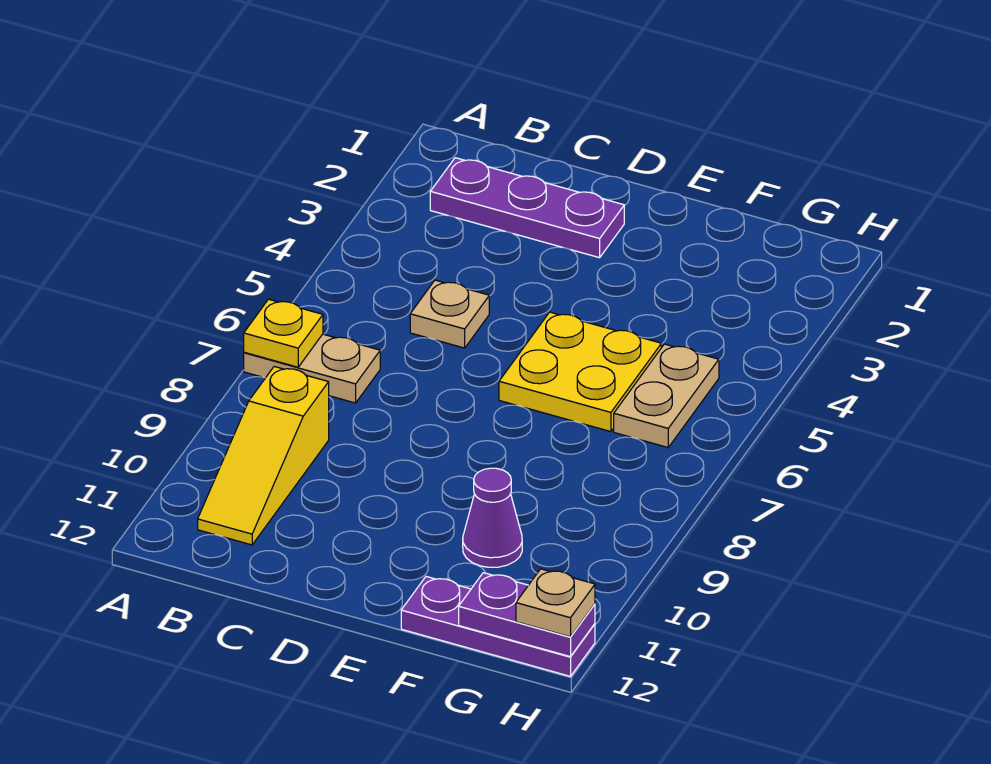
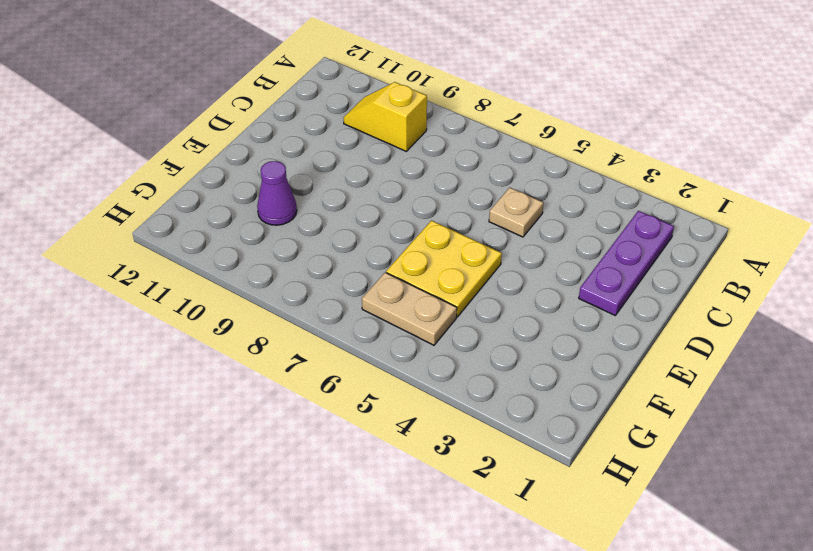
yellow slope B9:B10 level 1 top 9 -> yellow slope B9:B11 level 1 top 9
none -> tan plate A7:B7 level 1
none -> purple plate F12:H12 level 1

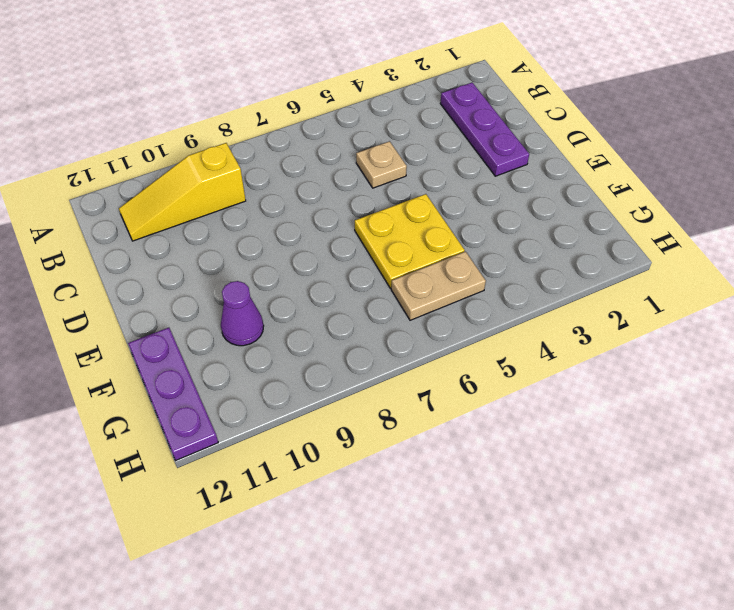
none -> tan plate A7:B7 level 1
none -> yellow plate A7 level 2

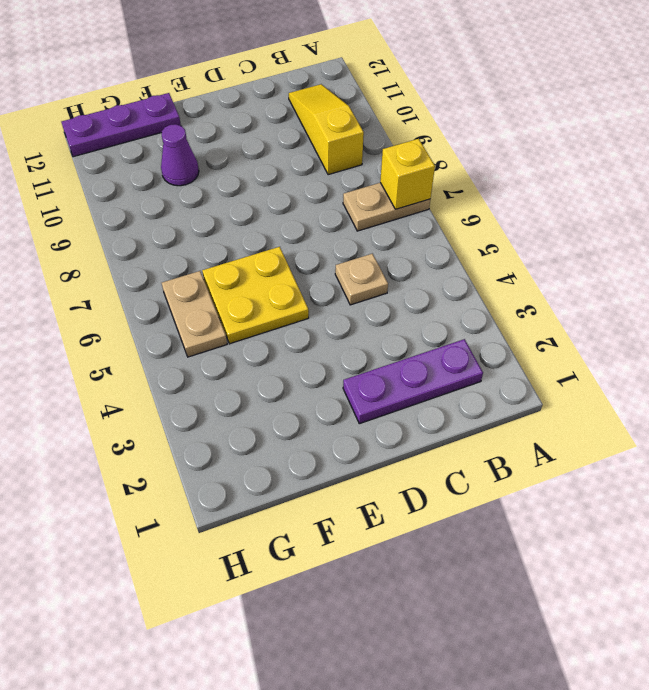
yellow brick A7 level 2 -> yellow plate A7 level 2
none -> purple plate G12:H12 level 2
none -> tan plate H12 level 3

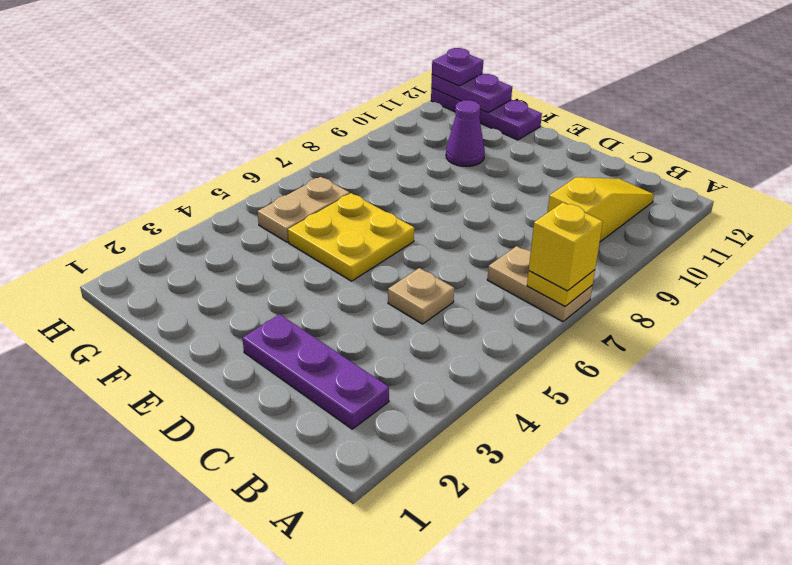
yellow brick A7 level 3 -> none
purple plate H12 level 3 -> tan plate H12 level 3

